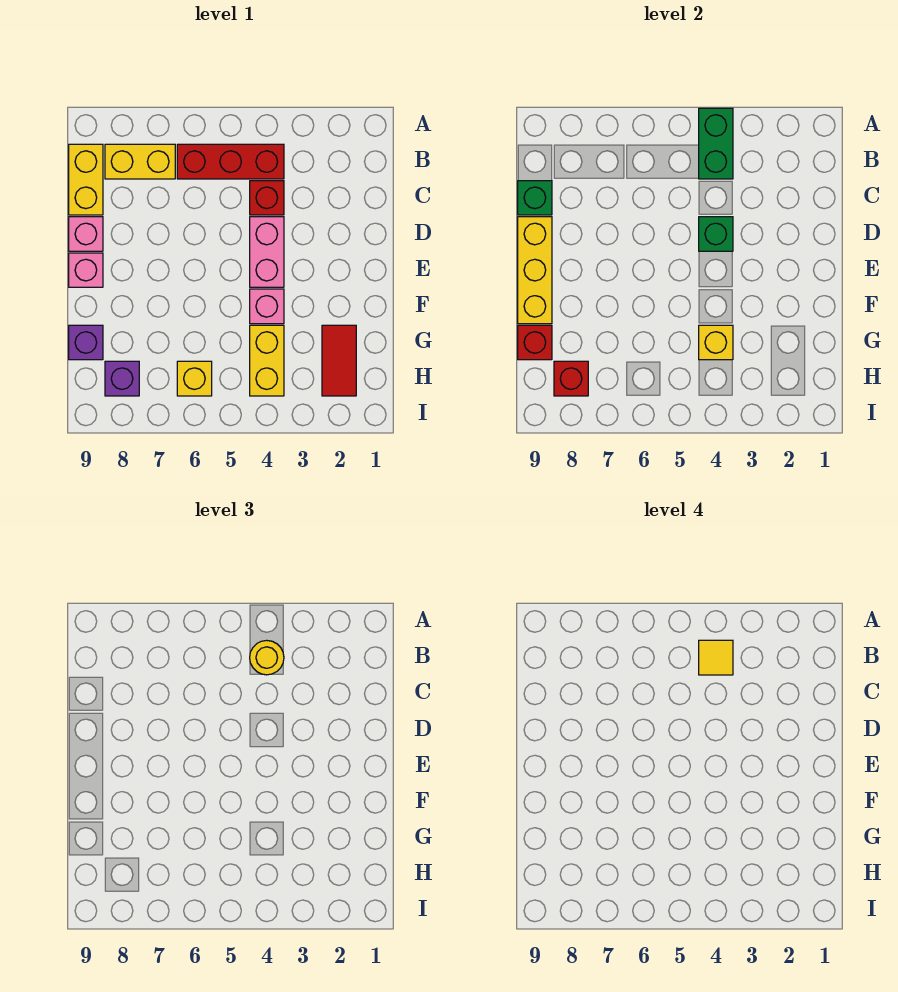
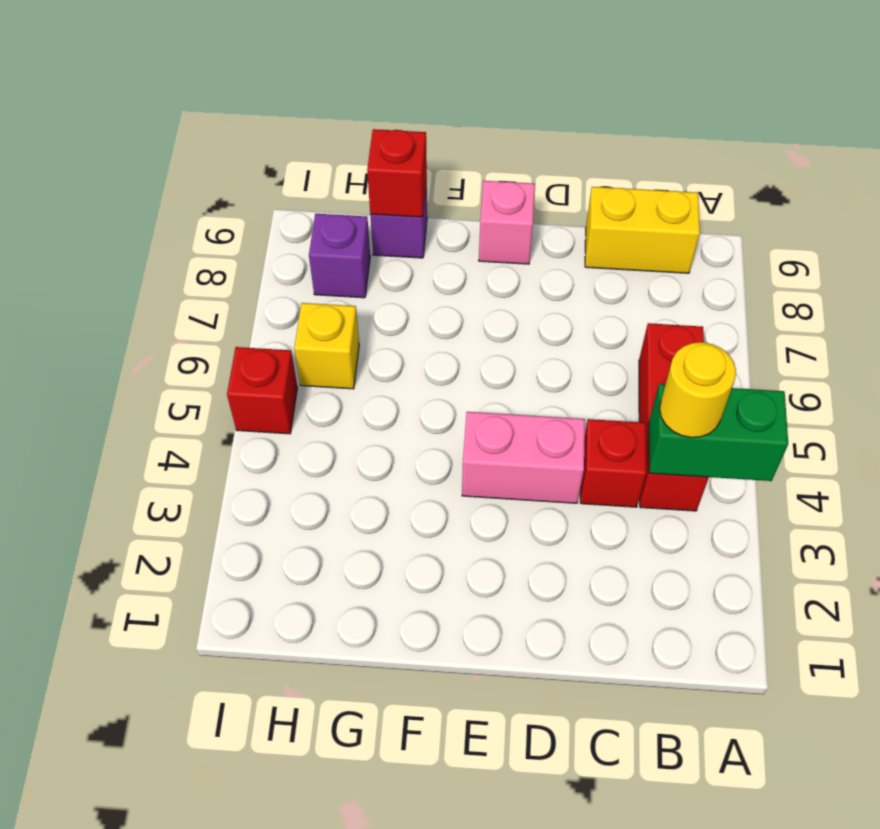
red brick I5 level 1 -> red brick H8 level 2
none -> yellow brick B7:B8 level 1
none -> pink brick D9 level 1
none -> pink brick F4 level 1

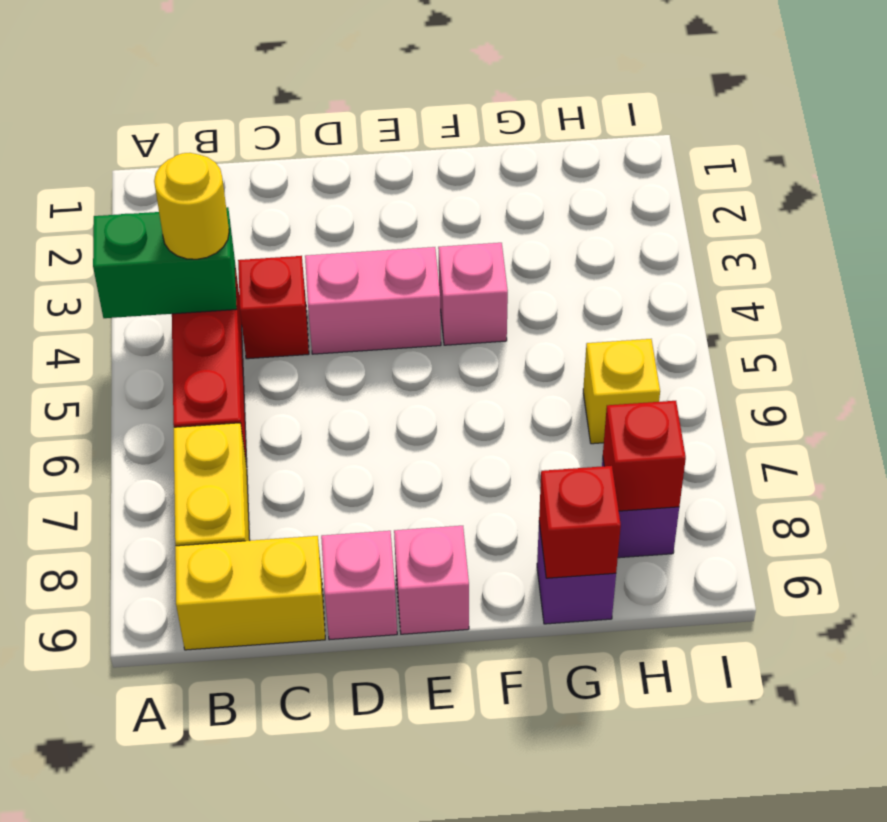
none -> red tile G2:H2 level 1
none -> yellow brick G4:H4 level 1
none -> green brick C9 level 2

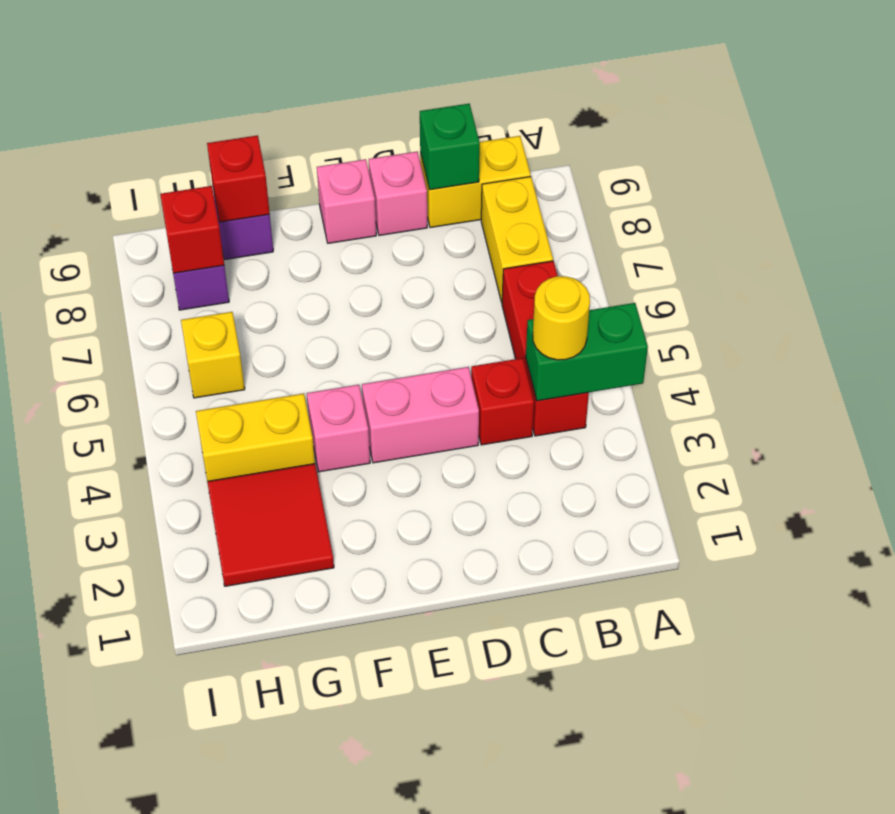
red tile G2:H3 level 1 -> red tile G2:H2 level 1
none -> green brick D4 level 2
none -> yellow brick D9:F9 level 2
none -> yellow brick G4 level 2

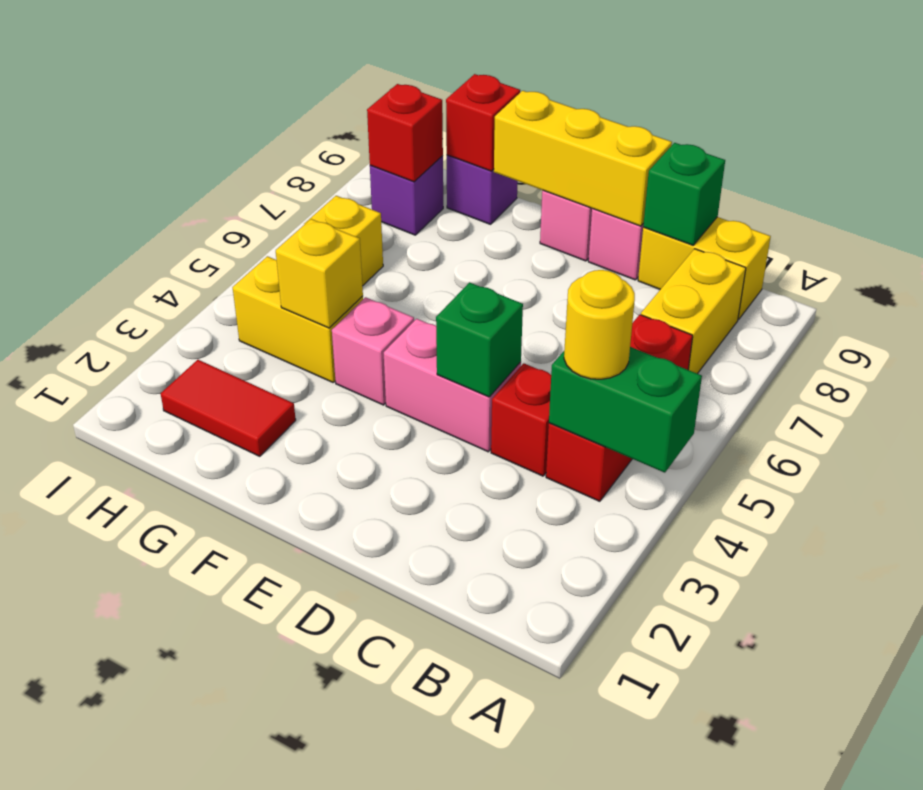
none -> yellow tile B4 level 4

